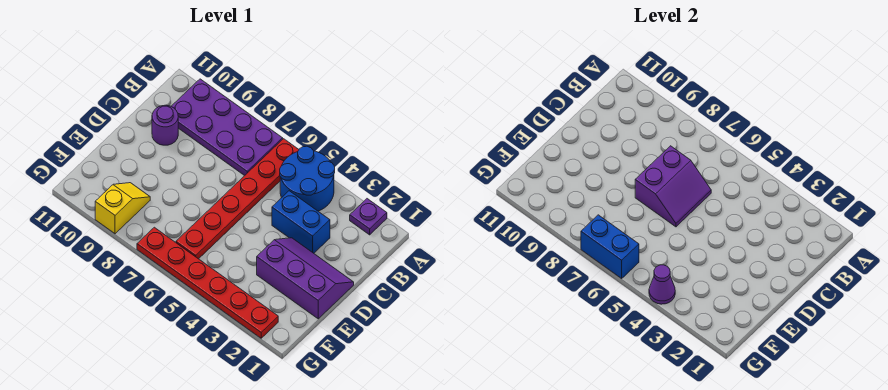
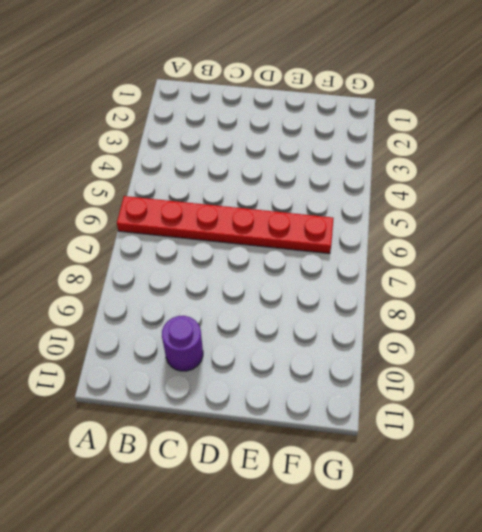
none -> purple plate A2 level 1
none -> blue round brick A4:B5 level 1
none -> purple plate A7:B10 level 1

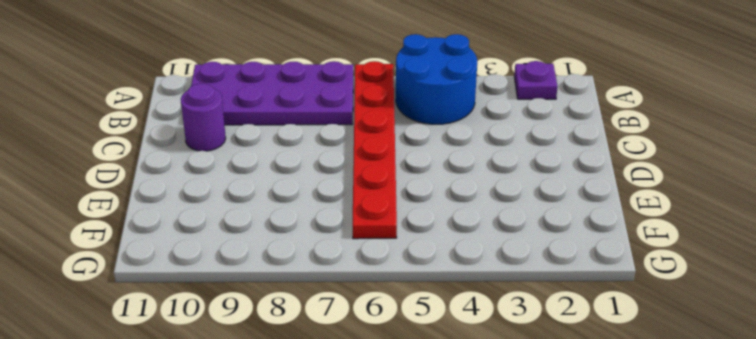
none -> blue brick C3:C4 level 1
none -> purple slope D1:E3 level 1 top E
none -> yellow slope F9:G9 level 1 top G

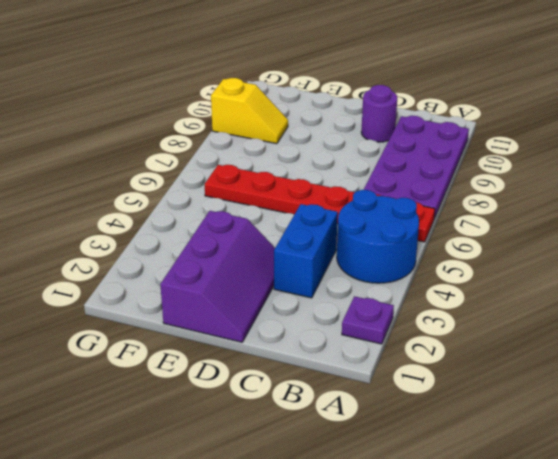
none -> red plate G2:G7 level 1
none -> purple slope C6:D7 level 2 top 7
none -> purple cone G4 level 2

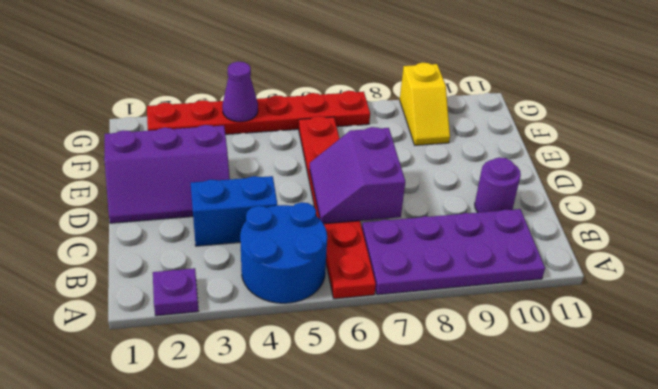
none -> blue brick G6:G7 level 2

